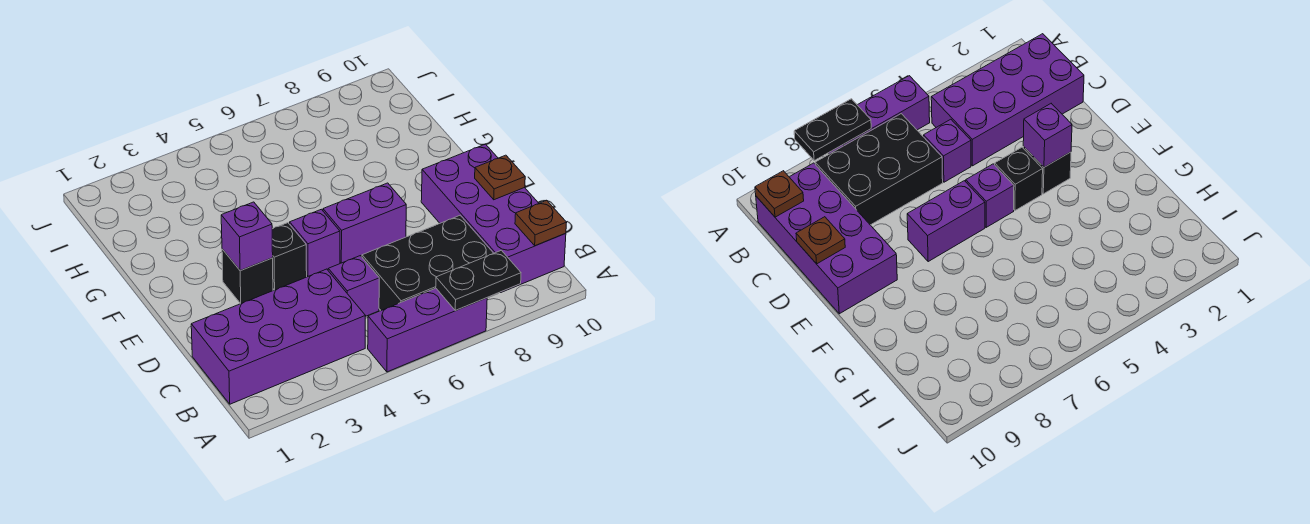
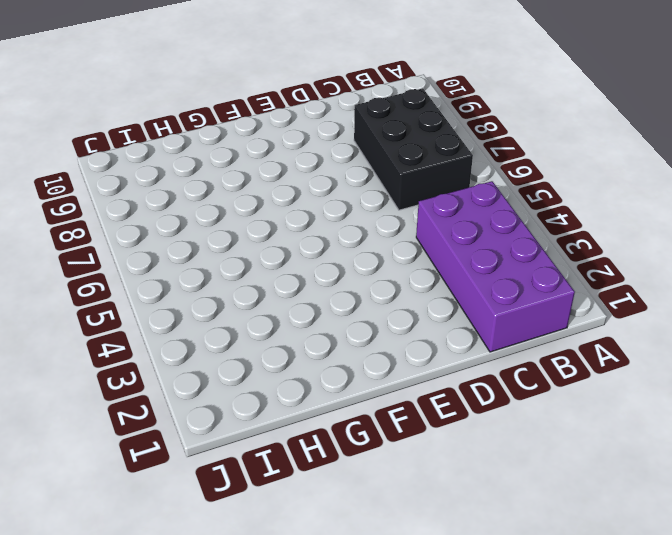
none -> purple brick A5:A7 level 1
none -> purple brick B9:E10 level 1
none -> purple brick C5 level 1

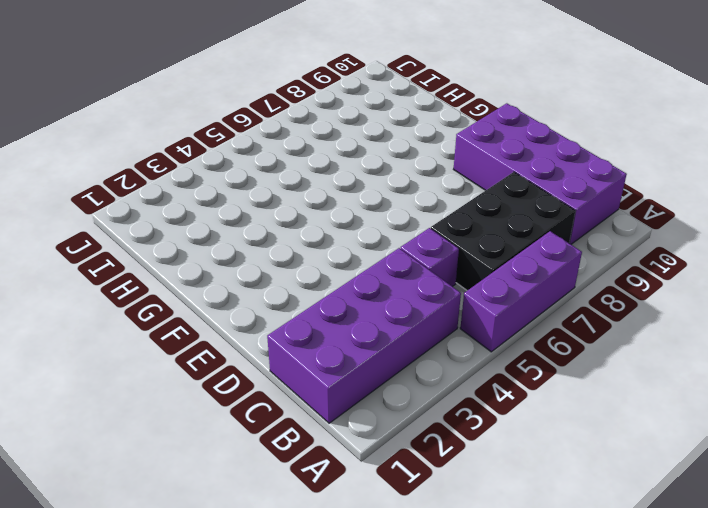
none -> black brick E3 level 1
none -> black brick E4 level 1
none -> purple brick E5 level 1

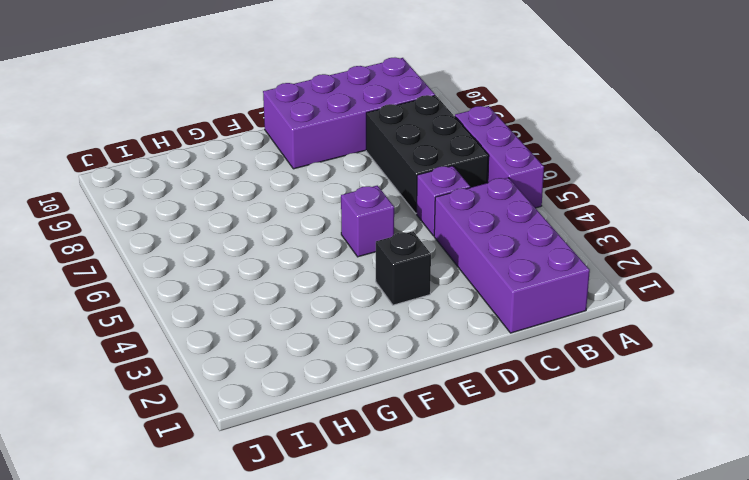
none -> black brick E4 level 1
none -> purple brick E6:E7 level 1
none -> black plate A7:A8 level 2

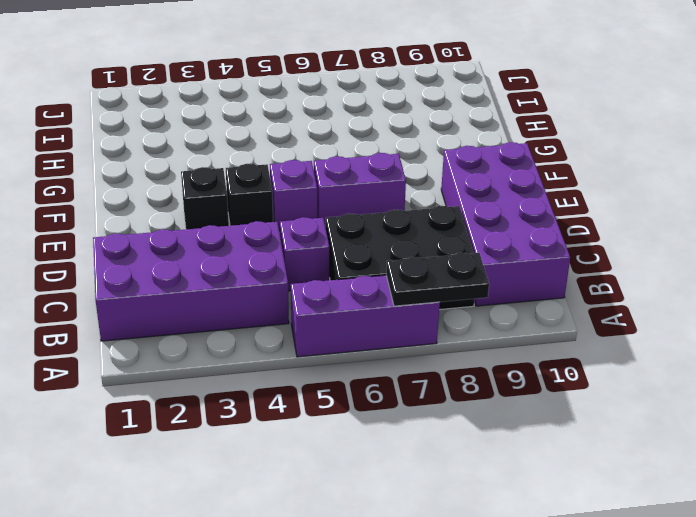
none -> brown plate B10 level 2
none -> brown plate D10 level 2
none -> purple brick E3 level 2

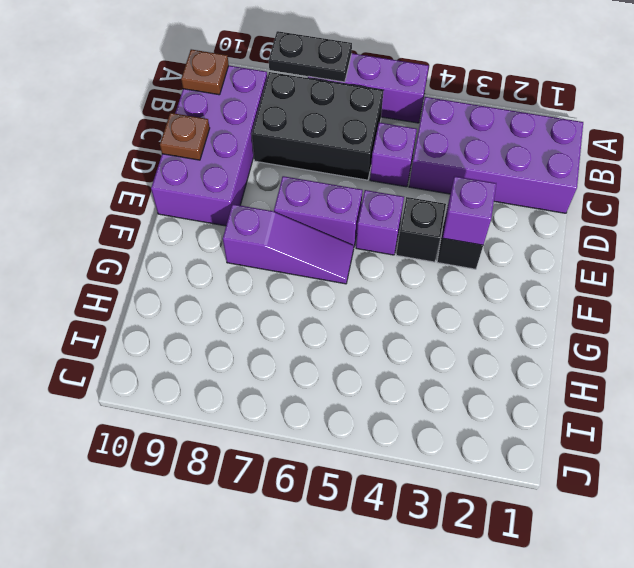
purple slope F6:F8 level 1 top 8 -> none

